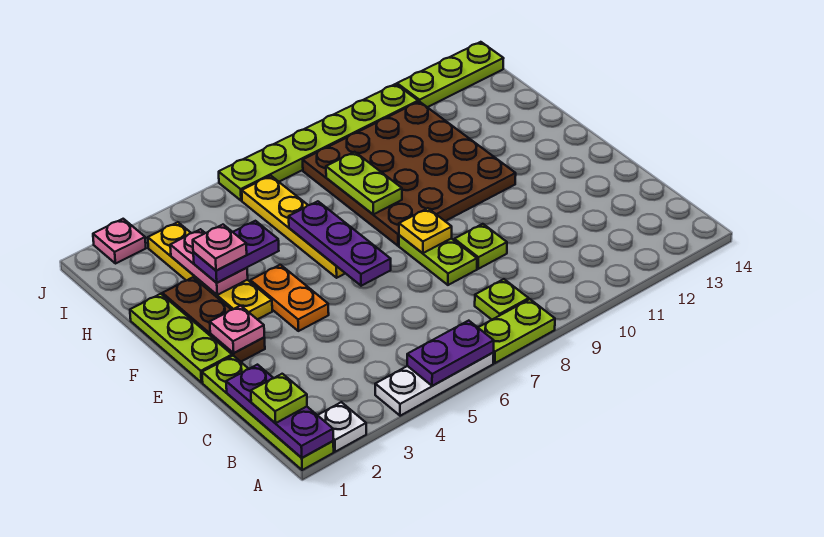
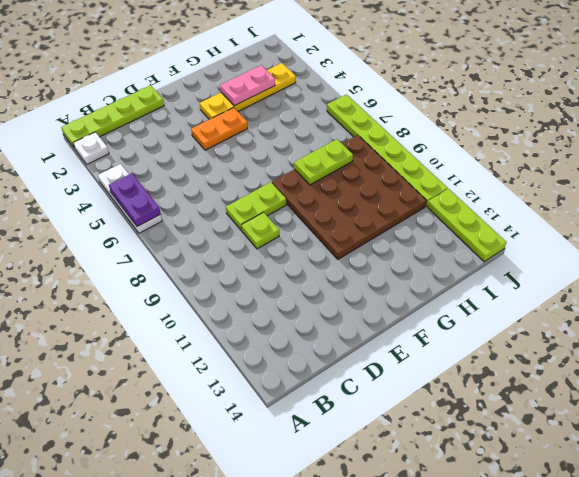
none -> lime plate A7:A8 level 1
none -> lime plate B8 level 1
none -> lime plate E1:G1 level 1

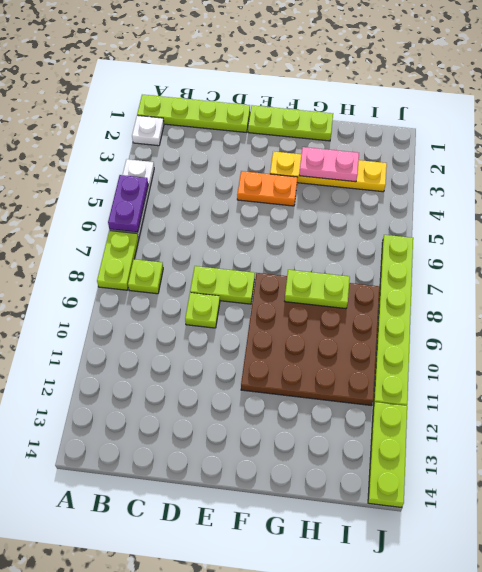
none -> brown plate E2:G2 level 1
none -> yellow plate F6:I6 level 1
none -> pink plate J2 level 1

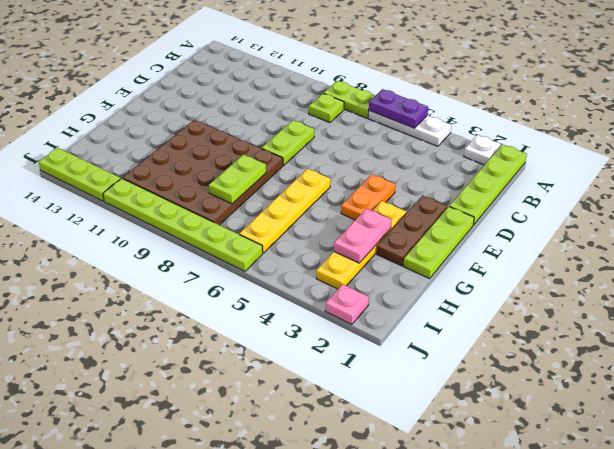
none -> lime plate D9 level 1
none -> purple plate A1:C1 level 2
none -> pink plate E2 level 2

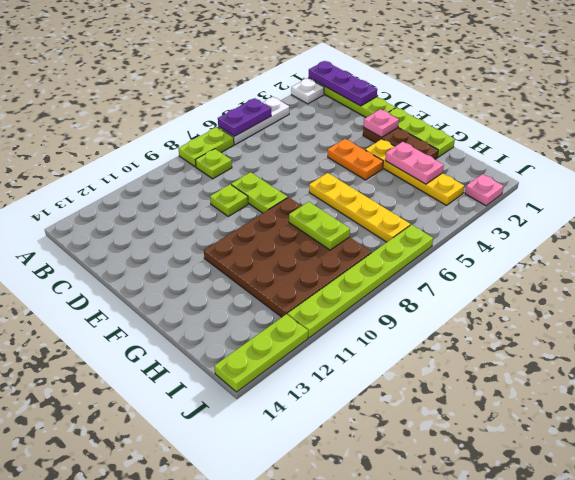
none -> purple plate E6:G6 level 2
none -> yellow plate E8 level 2
none -> lime plate B1 level 3

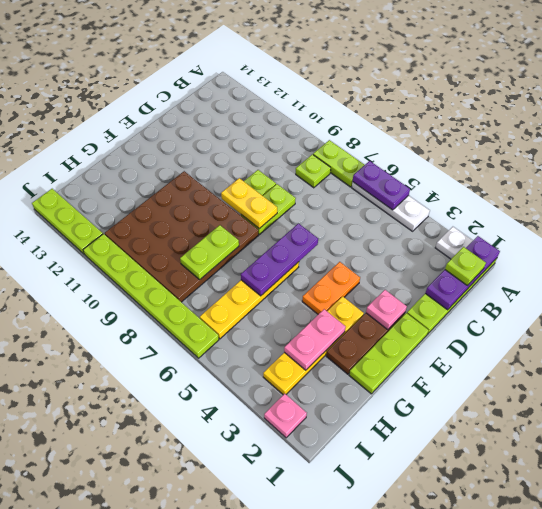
yellow plate E8:E9 level 2 -> yellow plate E8 level 2
none -> purple plate G3:G4 level 3
none -> pink plate G3 level 4

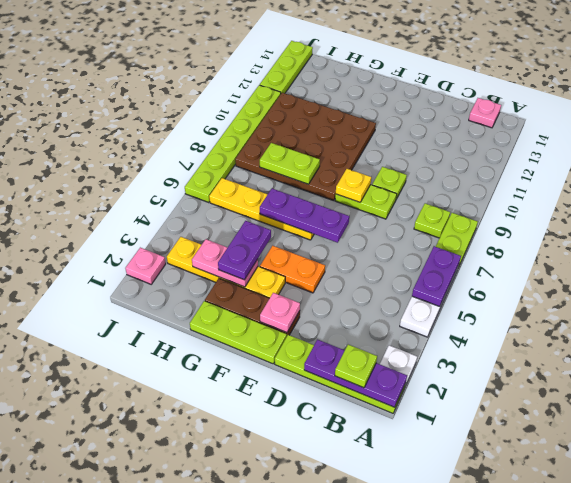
pink plate B14 level 1 -> pink plate G3 level 4

